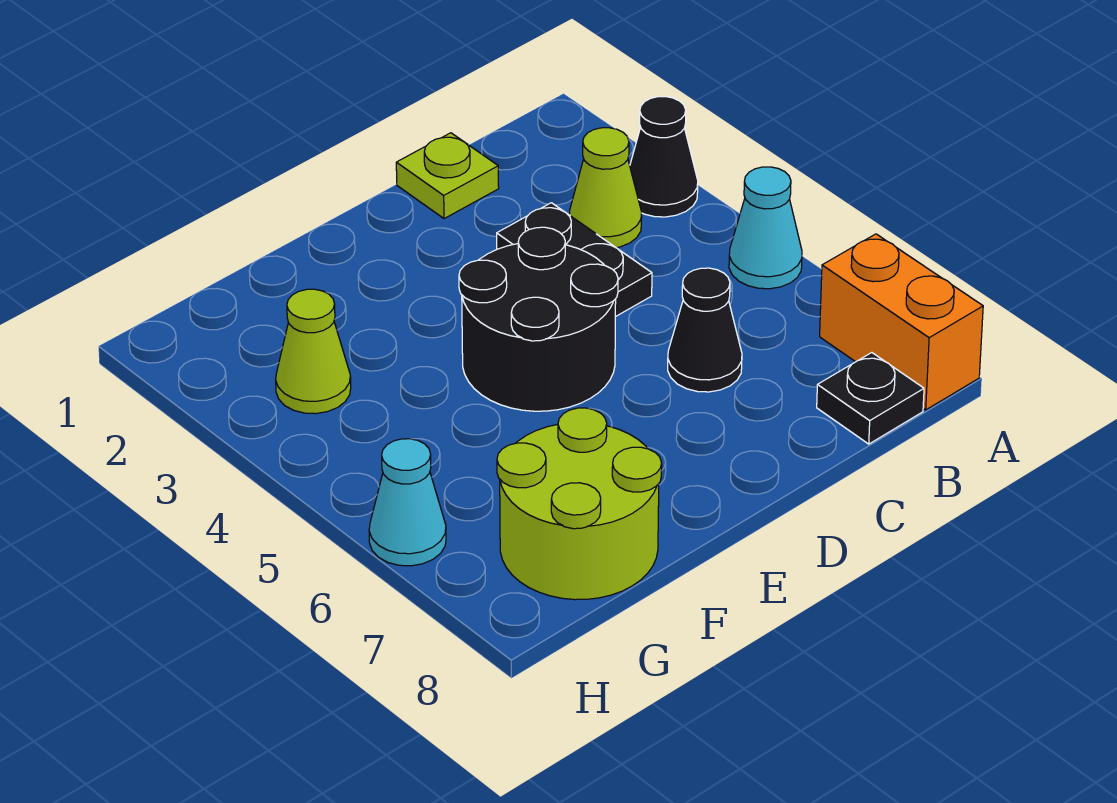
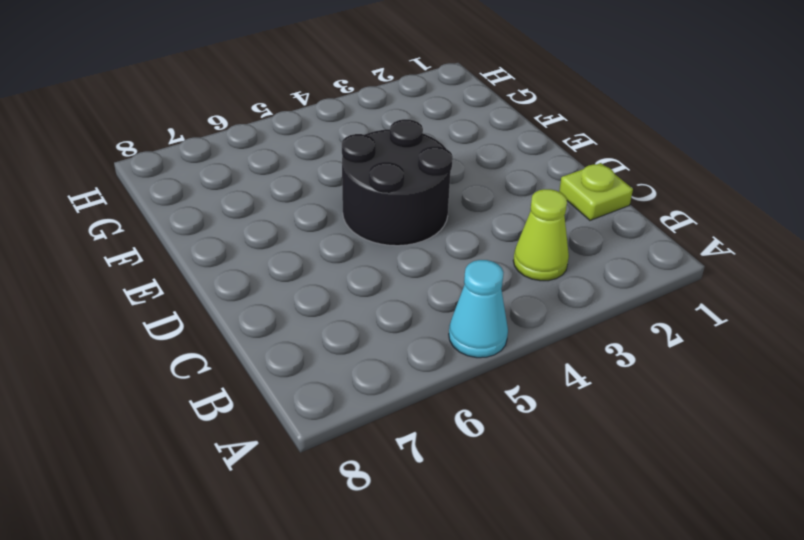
none -> black cone A3 level 1
none -> orange brick A7:A8 level 1
none -> black plate B8 level 1

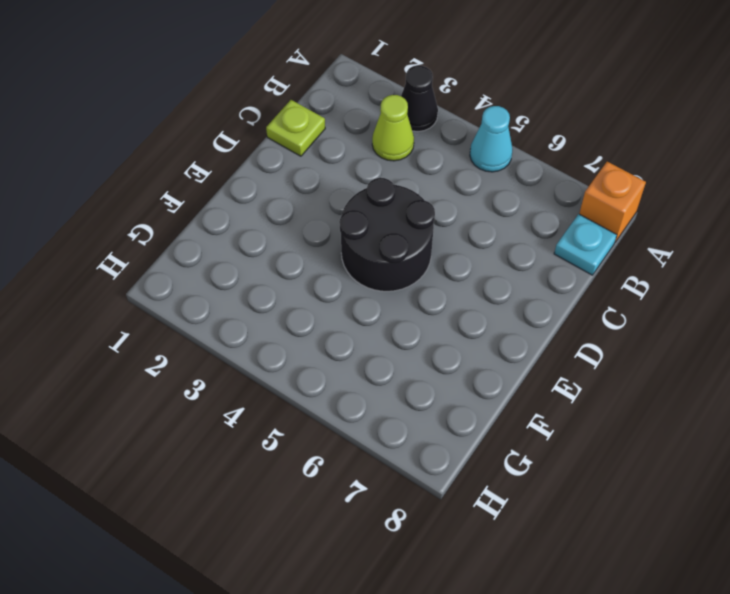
orange brick A8 level 1 -> orange brick A7:A8 level 1
cyan plate B8 level 1 -> black plate B8 level 1
none -> black plate C3:C4 level 1
none -> black cone C6 level 1
none -> lime round brick F7:G8 level 1

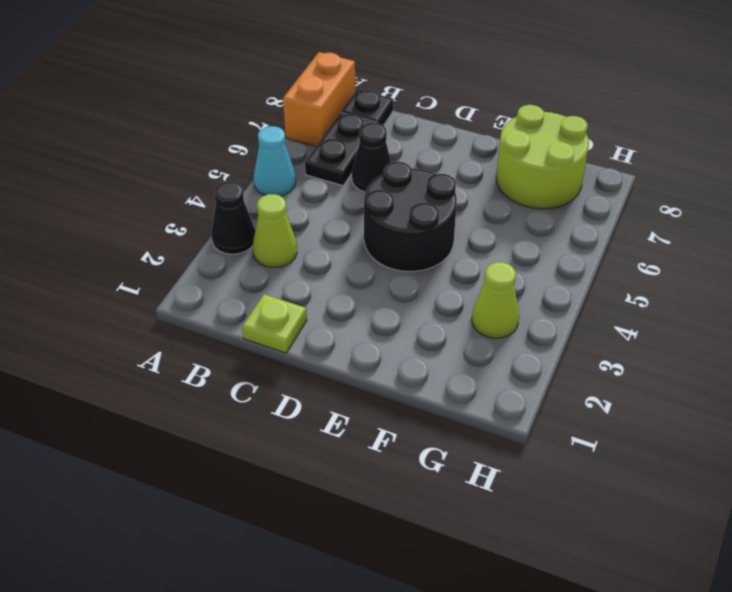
black plate B6:B7 level 1 -> black plate C3:C4 level 1
none -> cyan cone H6 level 1

